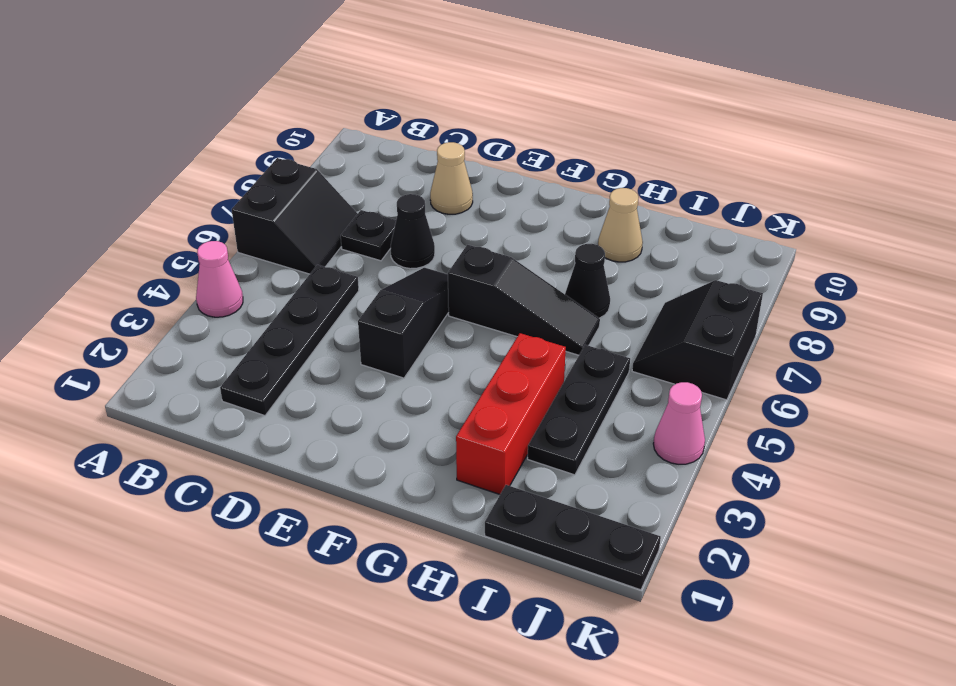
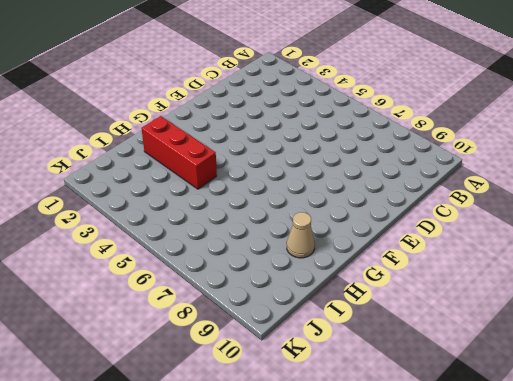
none -> pink cone A4 level 1
none -> black slope A6:B7 level 1 top A
none -> black plate C2:C5 level 1

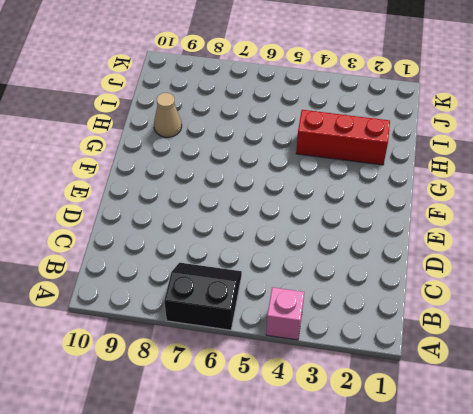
pink brick A4 level 1 -> pink cone A4 level 1
none -> black plate C2:C5 level 1
none -> black plate C7 level 1
none -> black cone D7 level 1

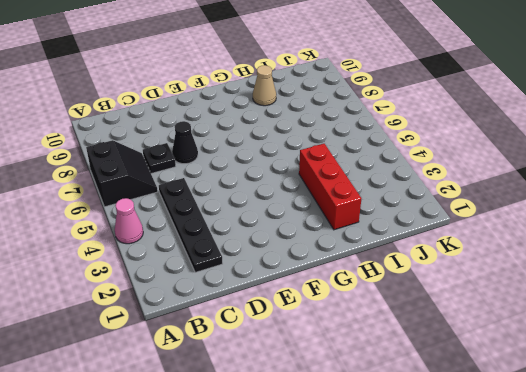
none -> tan cone D9 level 1
none -> black slope E4:E6 level 1 top 4
none -> black slope F6:H6 level 1 top F

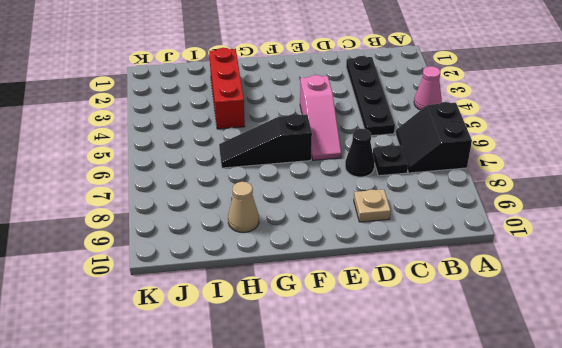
tan plate D9 level 1 -> tan cone D9 level 1
pink slope E4:E6 level 1 top 4 -> black slope E4:E6 level 1 top 4
none -> black cone H7 level 1
none -> black plate I1:K1 level 1
none -> black plate I3:I5 level 1

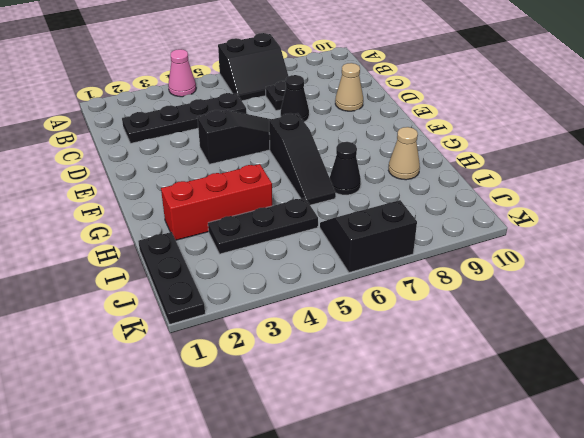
none -> pink cone K4 level 1

